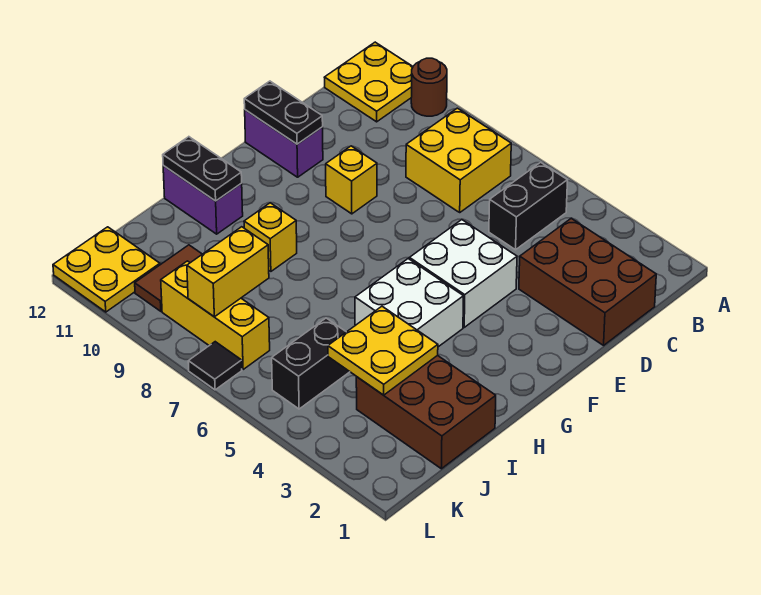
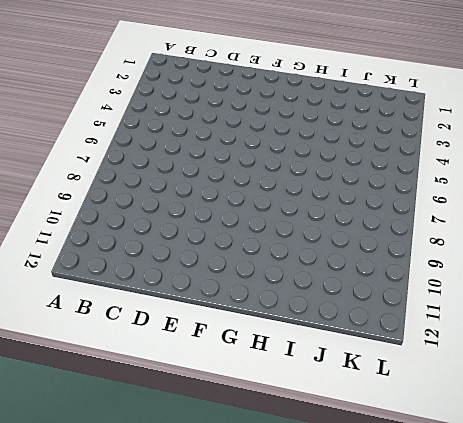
none -> brown round brick A10 level 1
none -> yellow plate A11:B12 level 1
none -> black brick B5:C5 level 1

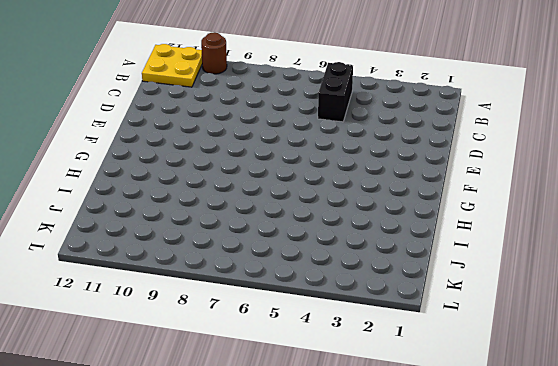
none -> yellow brick B7:C8 level 1
none -> brown brick C1:D3 level 1
none -> white brick E4:F5 level 1

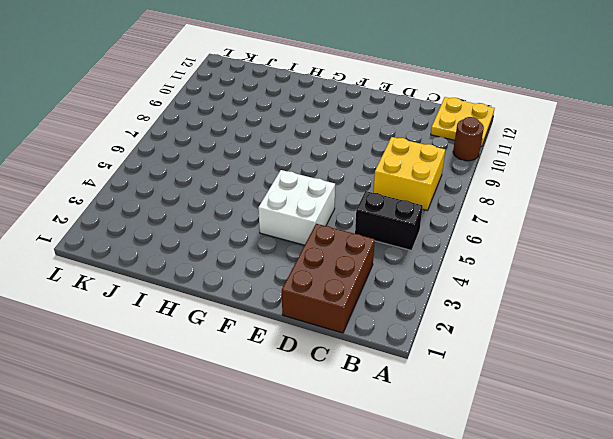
none -> yellow brick E9 level 1
none -> purple brick E11:E12 level 1
none -> white brick G4:H5 level 1

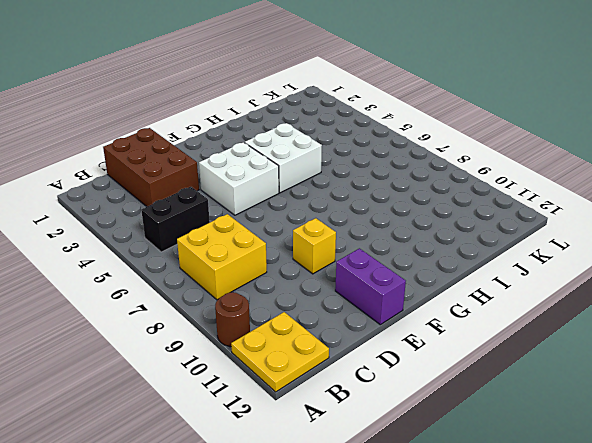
none -> yellow brick H9 level 1
none -> purple brick H11:H12 level 1
none -> brown brick I1:J3 level 1

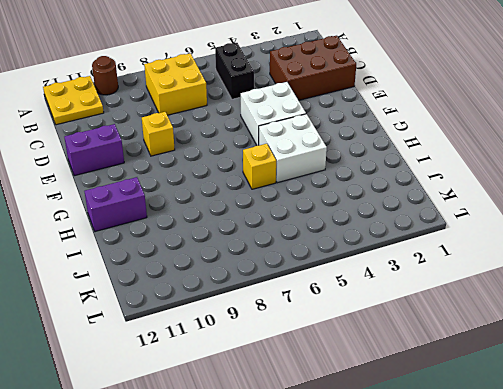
yellow brick H6 level 1 -> yellow brick H9 level 1
none -> brown brick I1:J3 level 1
none -> black brick J5:K5 level 1
none -> brown tile J10:K10 level 1

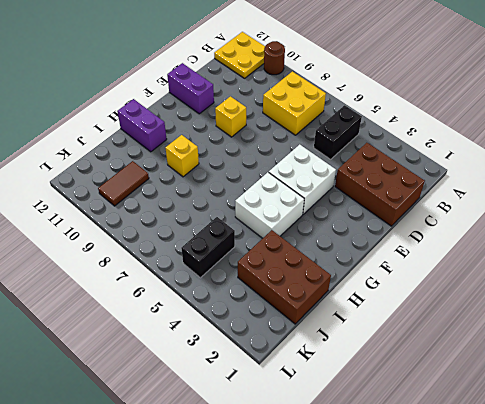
none -> yellow brick K7:K9 level 1
none -> yellow plate K11:L12 level 1
none -> black tile L7 level 1

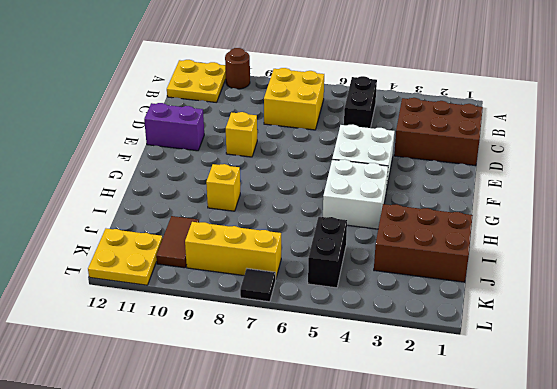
none -> purple brick H11:H12 level 1
none -> black plate E11:E12 level 2
none -> black plate H11:H12 level 2

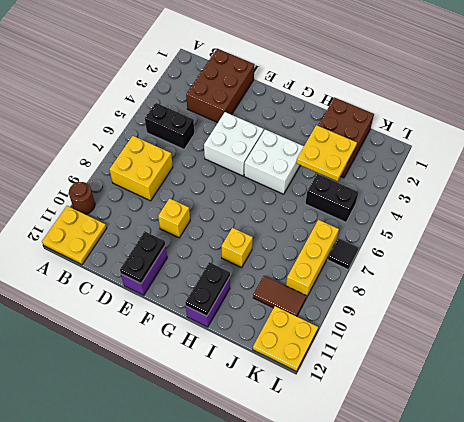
none -> yellow brick J8:K8 level 2

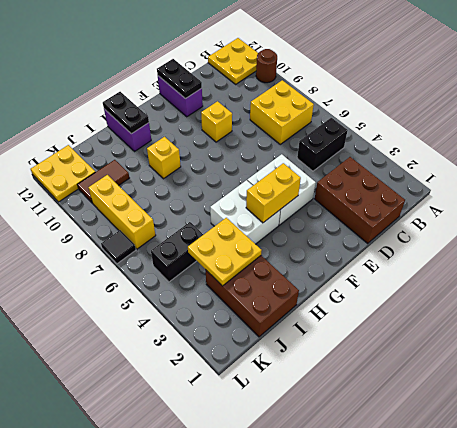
yellow brick F4:G4 level 2 -> yellow brick J8:K8 level 2

